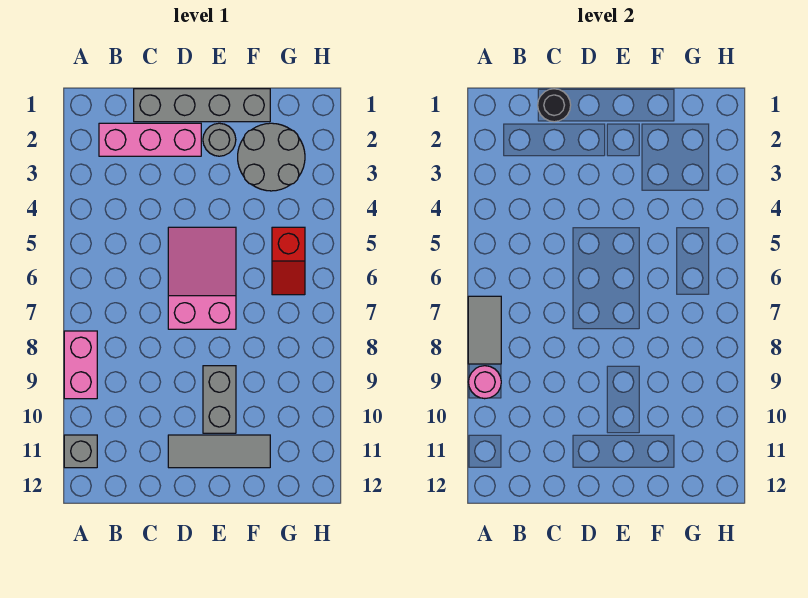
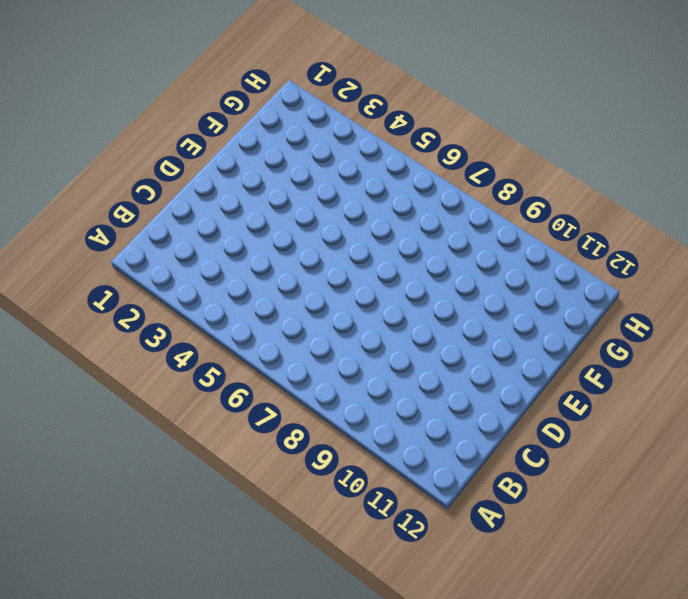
none -> pink brick A8:A9 level 1
none -> grey brick A11 level 1
none -> pink brick B2:D2 level 1

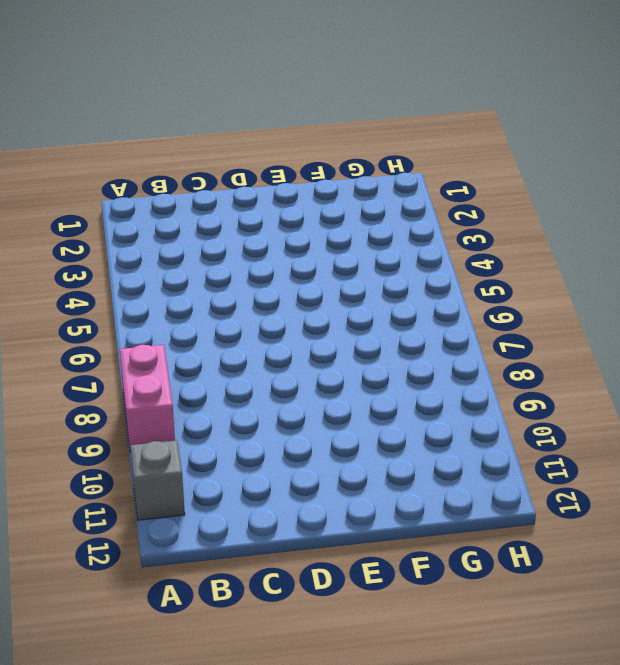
none -> pink brick B2:D2 level 1
none -> grey brick C1:F1 level 1
none -> pink slope D5:E7 level 1 top 7

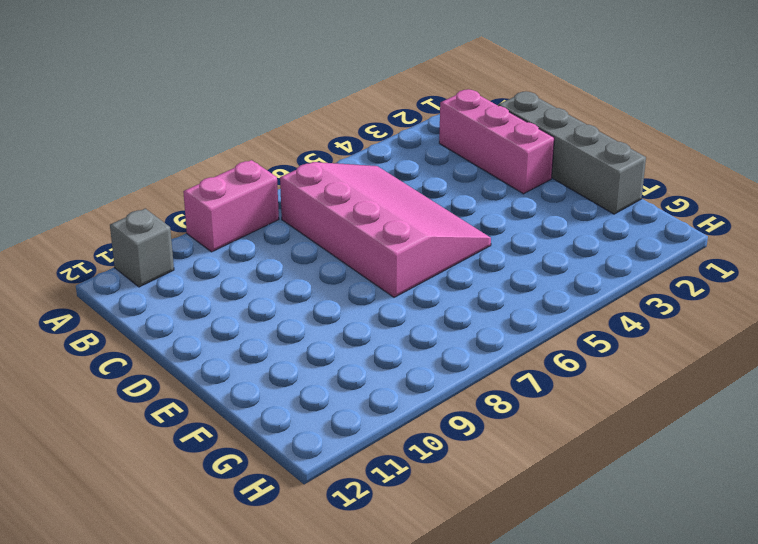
pink slope B5:E7 level 1 top 7 -> pink slope D5:E7 level 1 top 7
none -> grey tile D11:F11 level 1
none -> grey round brick E2 level 1
none -> grey brick E9:E10 level 1

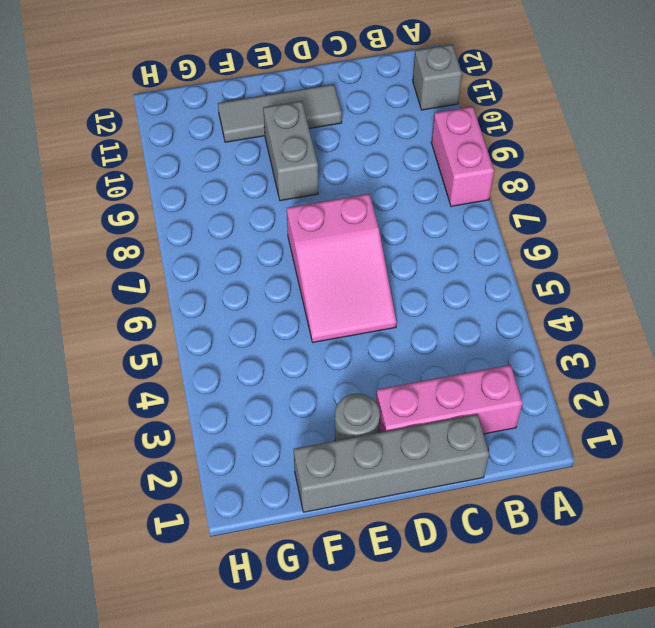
none -> grey round brick F2:G3 level 1
none -> red slope G5:G6 level 1 top 5
none -> grey tile A7:A8 level 2

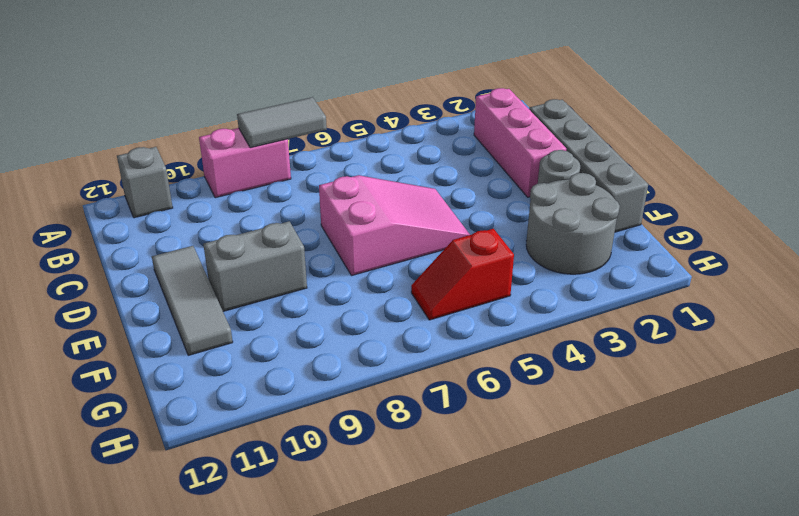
none -> pink round brick A9 level 2
none -> black round brick C1 level 2

